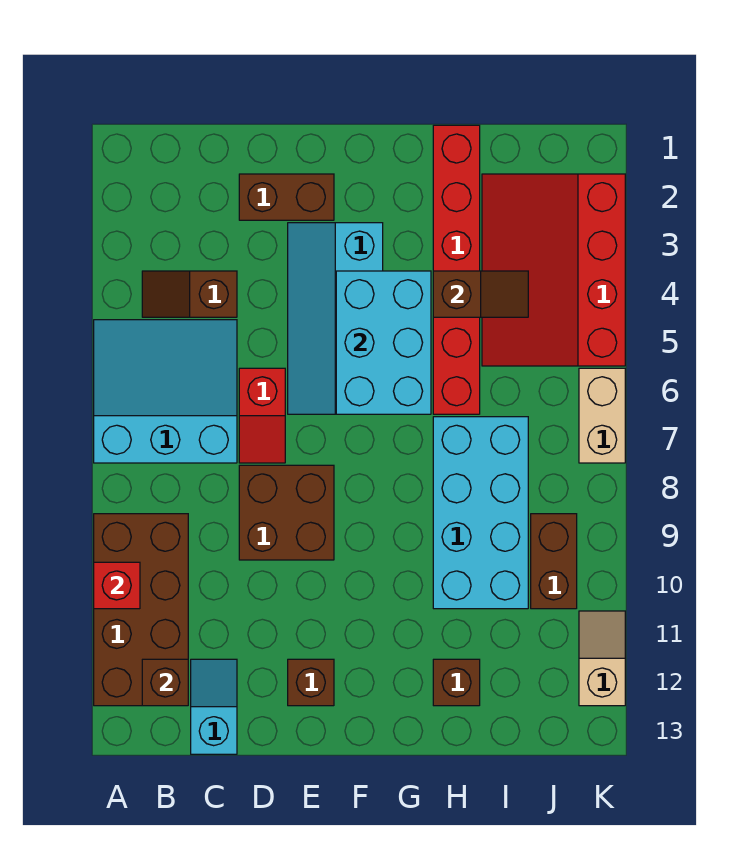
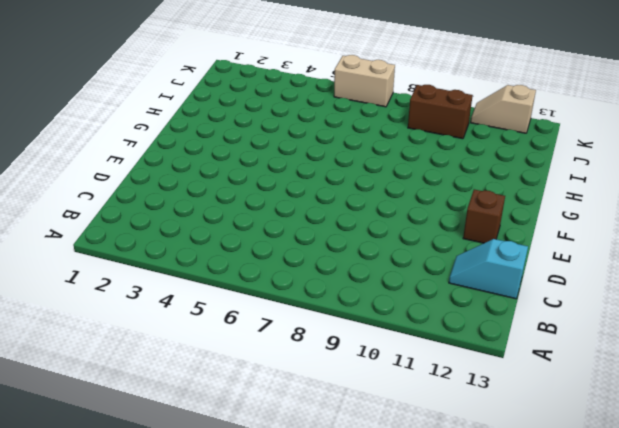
none -> cyan slope A5:C7 level 1 top 7
none -> brown brick A9:B12 level 1
none -> brown slope B4:C4 level 1 top C

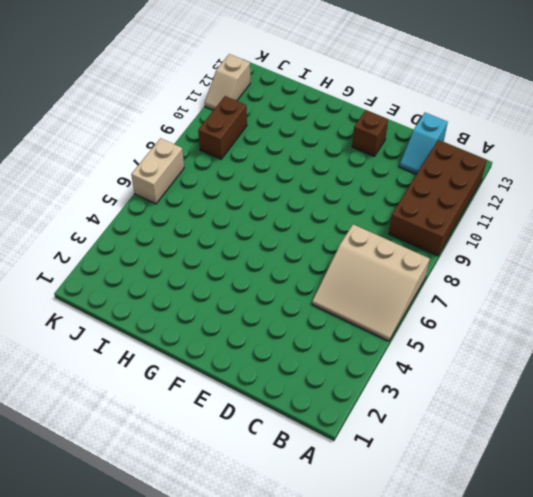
tan slope A5:C7 level 1 top 7 -> cyan slope A5:C7 level 1 top 7
none -> brown slope B4:C4 level 1 top C
none -> brown brick D2:E2 level 1
none -> red slope D6:D7 level 1 top 6

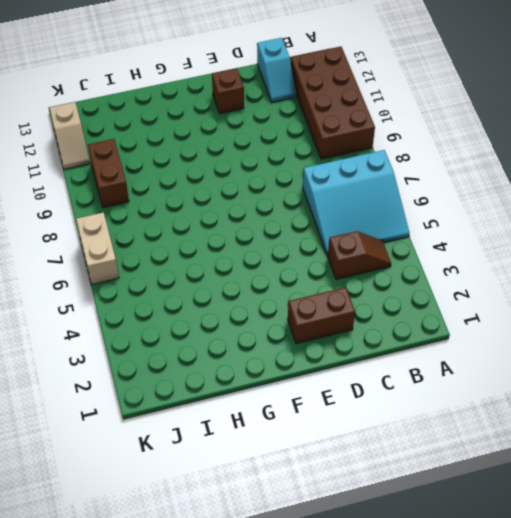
none -> red slope D6:D7 level 1 top 6
none -> brown brick D8:E9 level 1
none -> cyan slope E3:F6 level 1 top F

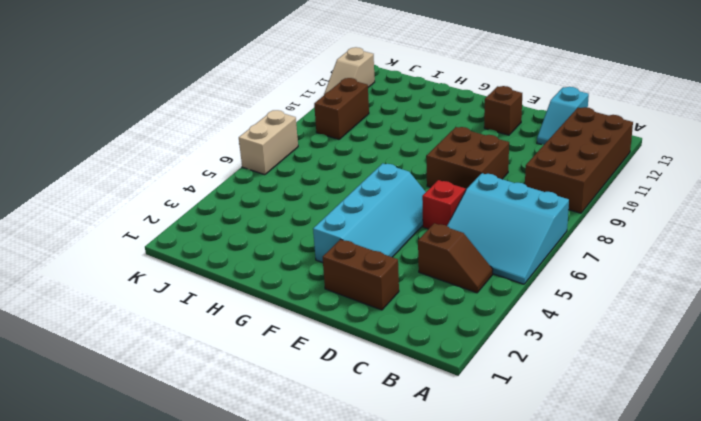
none -> red brick H1:H6 level 1
none -> cyan brick H7:I10 level 1
none -> brown brick H12 level 1

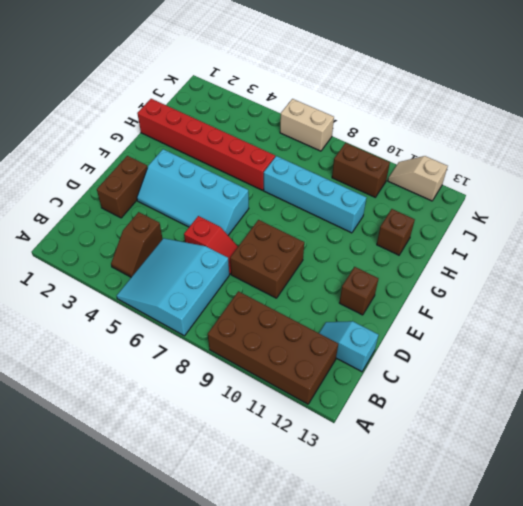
cyan brick H7:H10 level 1 -> cyan brick H7:I10 level 1
none -> red slope I2:K5 level 1 top K
none -> red brick A10 level 2
none -> brown brick B12 level 2

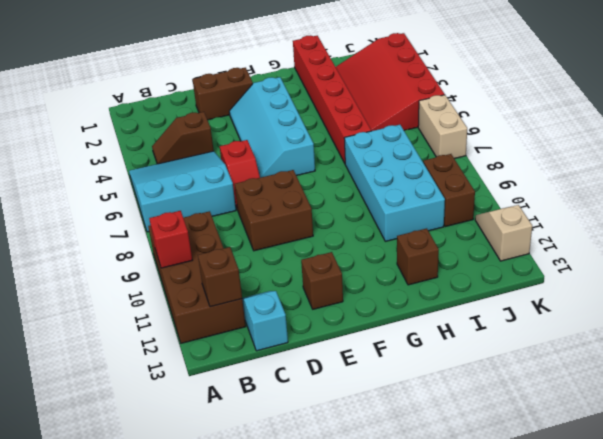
none -> cyan brick F4:G6 level 2
none -> brown slope H4:I4 level 2 top H

